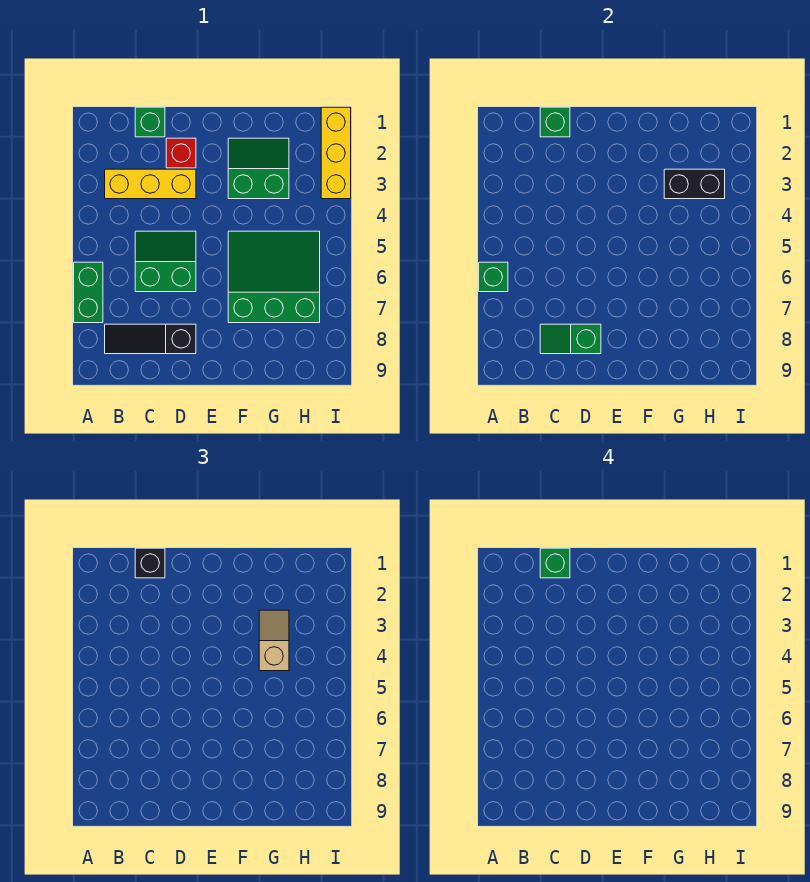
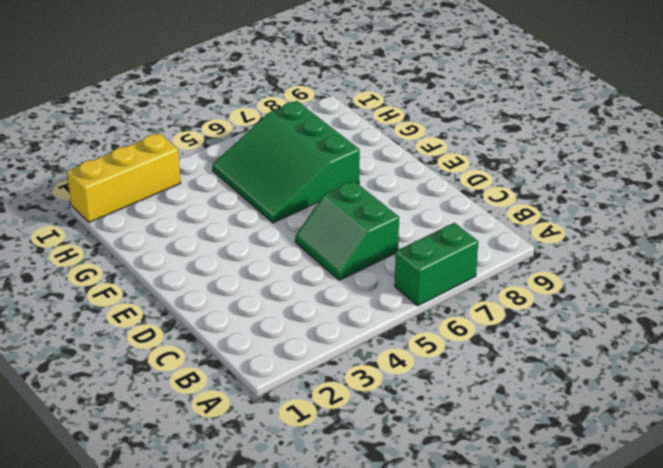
none -> yellow brick B3:D3 level 1
none -> black slope B8:D8 level 1 top D
none -> green brick C1 level 1

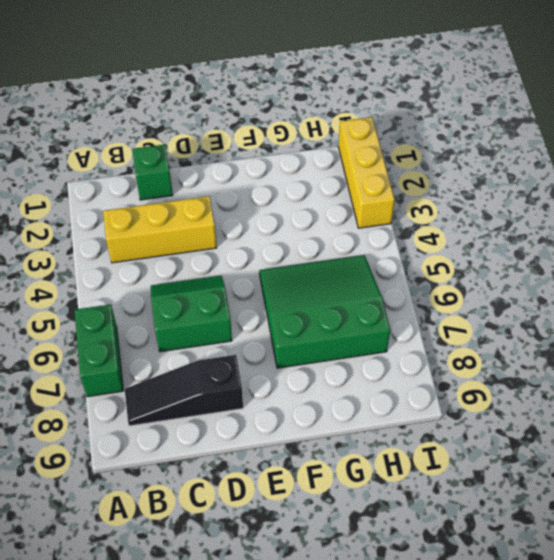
none -> red brick D2 level 1
none -> green slope F2:G3 level 1 top 3
none -> green brick A6 level 2

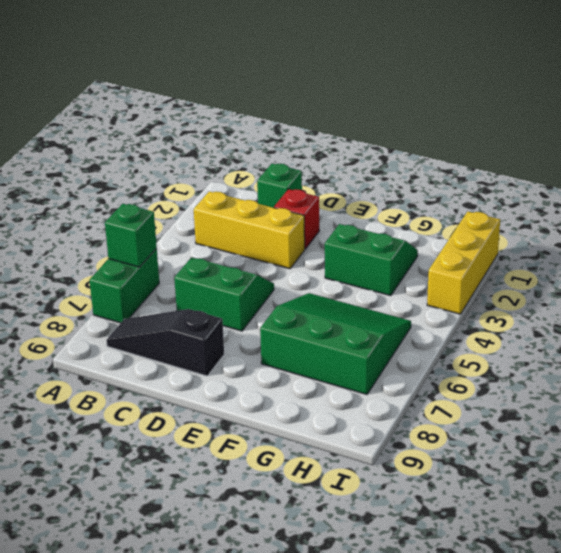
none -> green brick C1 level 2
none -> green slope C8:D8 level 2 top D
none -> black brick G3:H3 level 2

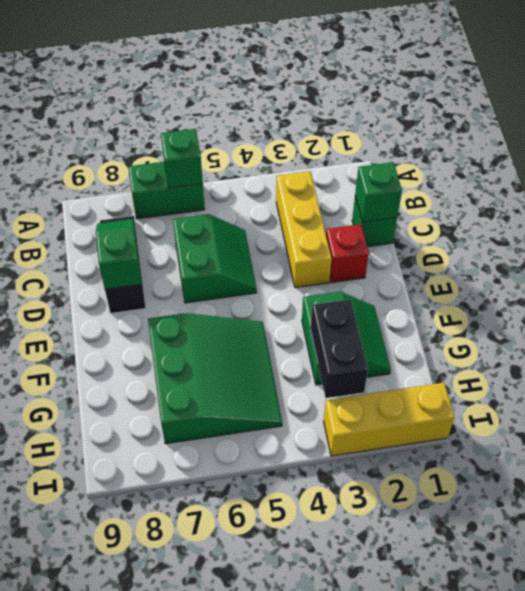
none -> black brick C1 level 3
none -> tan slope G3:G4 level 3 top 4
none -> green brick C1 level 4

